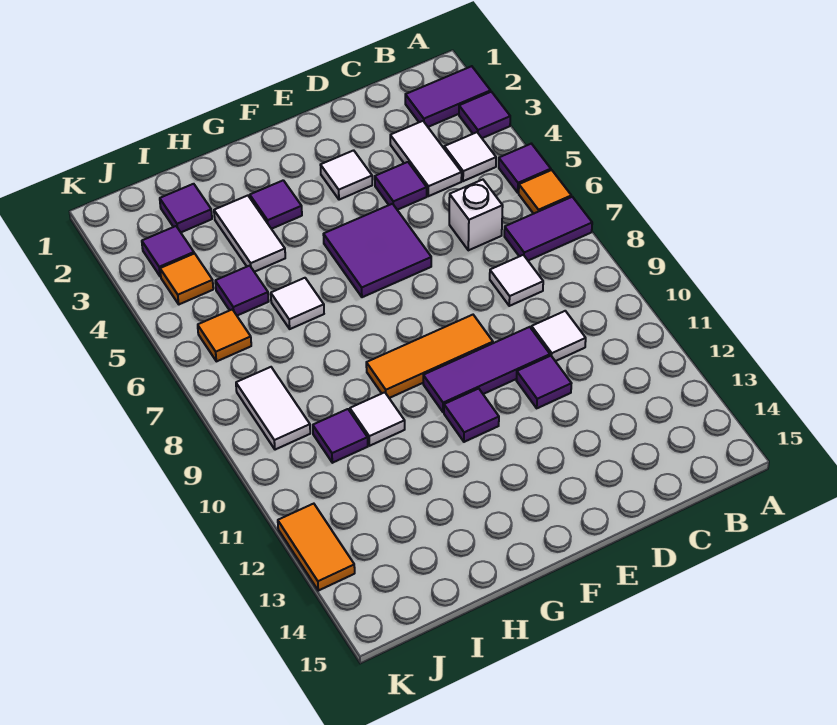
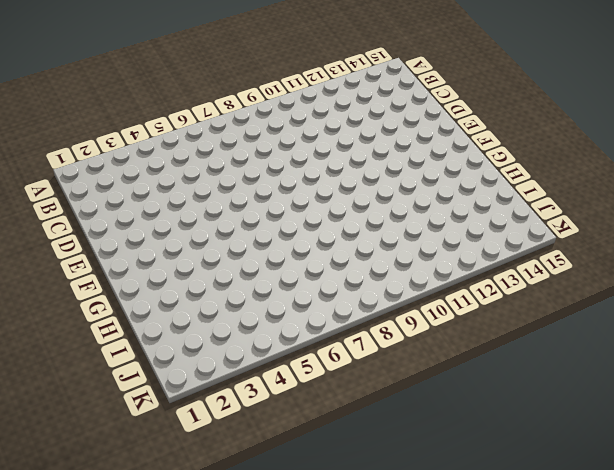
none -> purple tile A2:B2 level 1
none -> purple tile A3 level 1
none -> purple tile A5 level 1

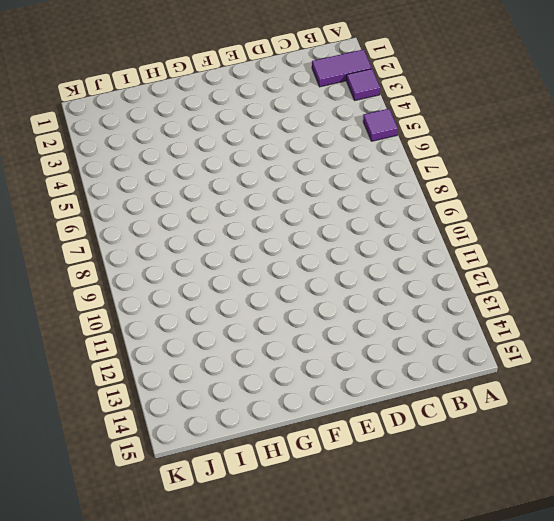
none -> orange tile A6 level 1
none -> purple tile A7:B7 level 1
none -> white tile B4 level 1

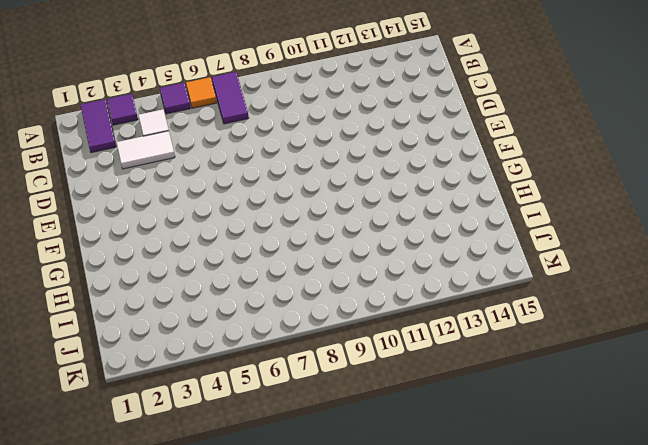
none -> white brick C6 level 1
none -> white tile C8 level 1
none -> white tile C10 level 1

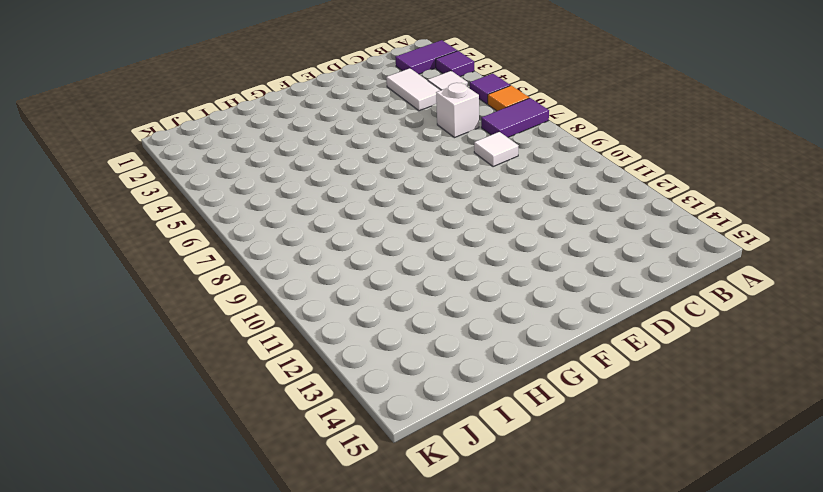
none -> white tile C10 level 1
none -> purple tile D4 level 1
none -> purple tile D10:F10 level 1

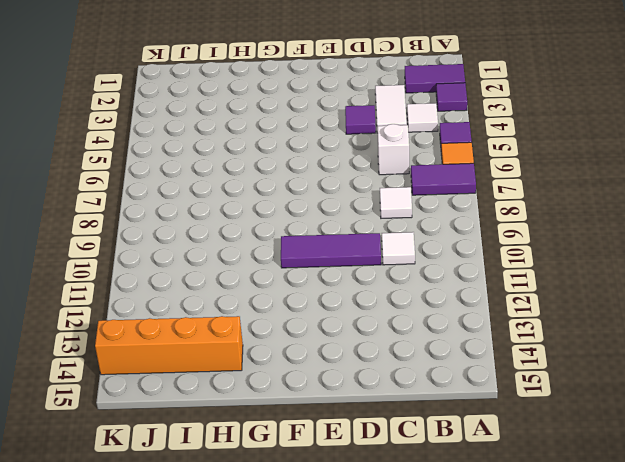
orange brick H14:K14 level 1 -> none
none -> purple tile D11 level 1
none -> white tile E3 level 1
none -> purple tile E5:F6 level 1

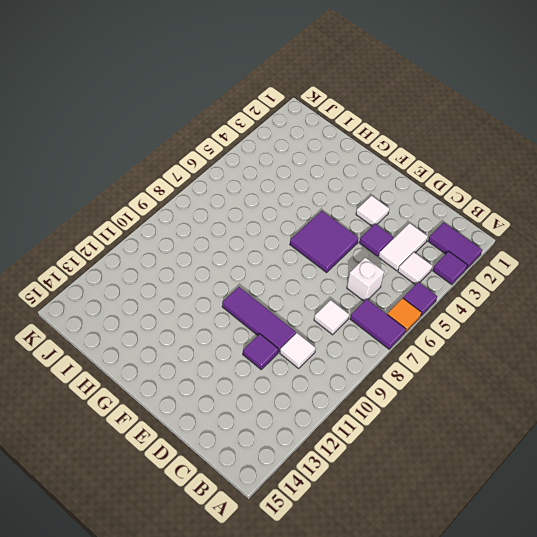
none -> orange tile E9:G9 level 1
none -> purple tile F11 level 1
none -> purple tile G3 level 1

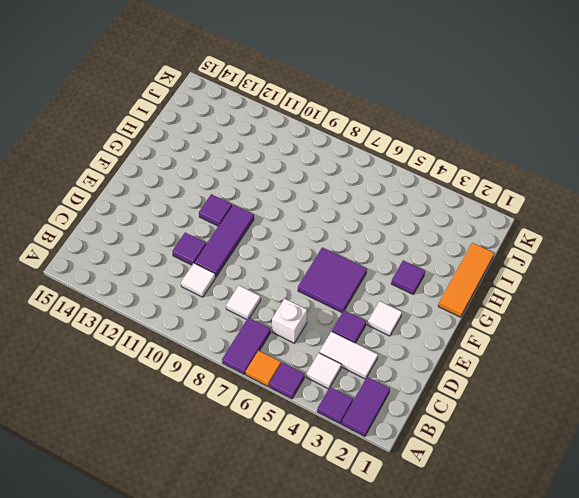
orange tile G1:I1 level 1 -> orange tile E9:G9 level 1
none -> white tile H3:H4 level 1
none -> white tile H6 level 1
none -> white tile H10 level 1

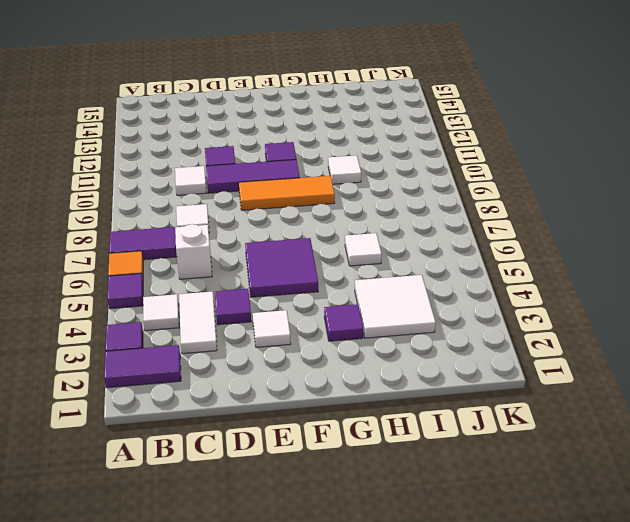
white tile H3:I4 level 1 -> white tile H3:H4 level 1
none -> purple tile I2 level 1
none -> purple tile I5 level 1
none -> purple tile I10 level 1

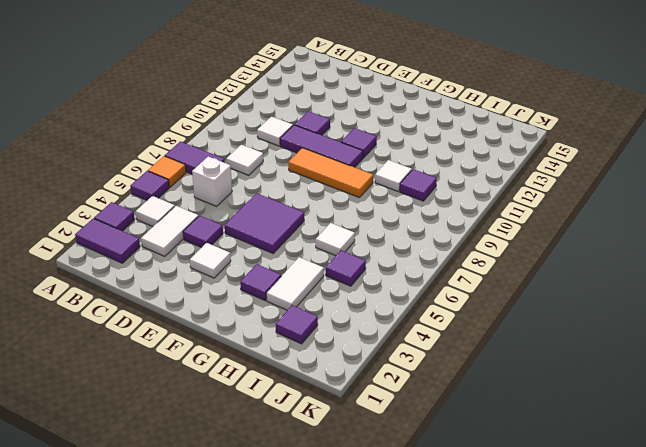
none -> purple tile J3 level 1
none -> orange tile J4 level 1
none -> orange tile J6 level 1

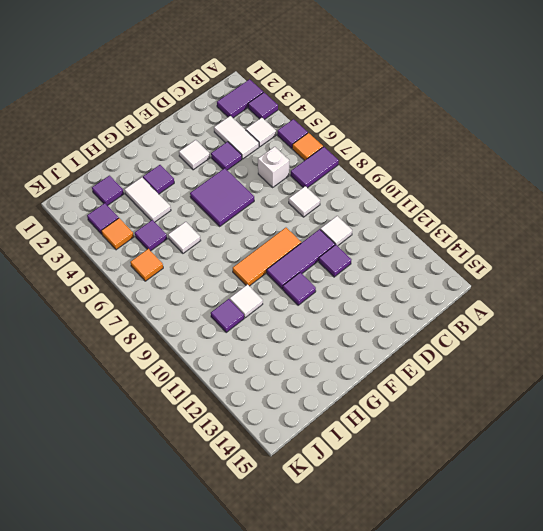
none -> white tile J8:J9 level 1
none -> orange tile K12:K13 level 1

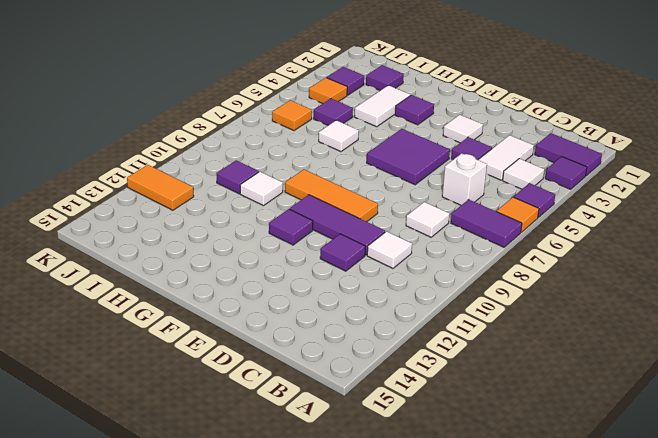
orange tile J12:K12 level 1 -> orange tile K12:K13 level 1
none -> white tile J8:J9 level 1

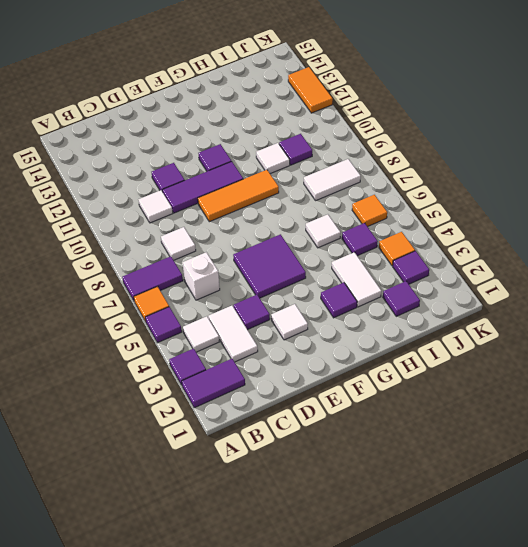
white tile I8:J8 level 1 -> white tile J8:J9 level 1

